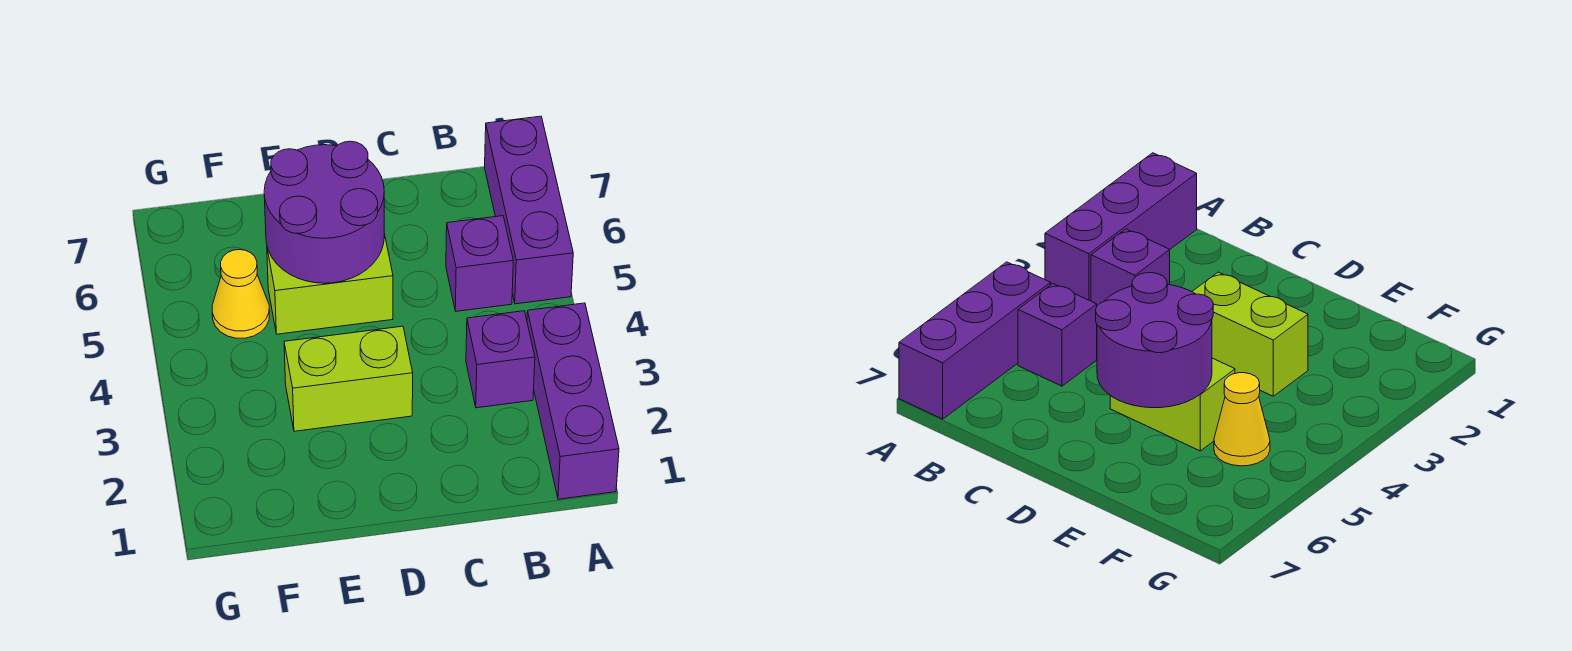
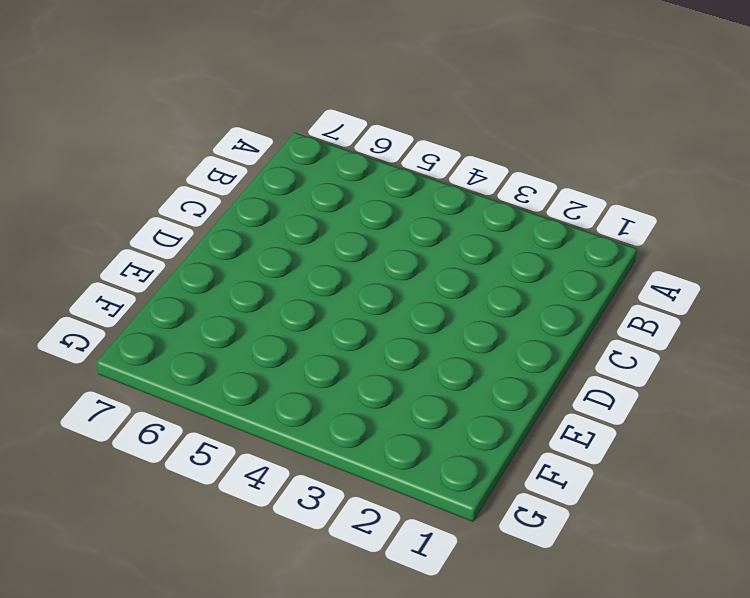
none -> purple brick A1:A3 level 1
none -> purple brick A5:A7 level 1

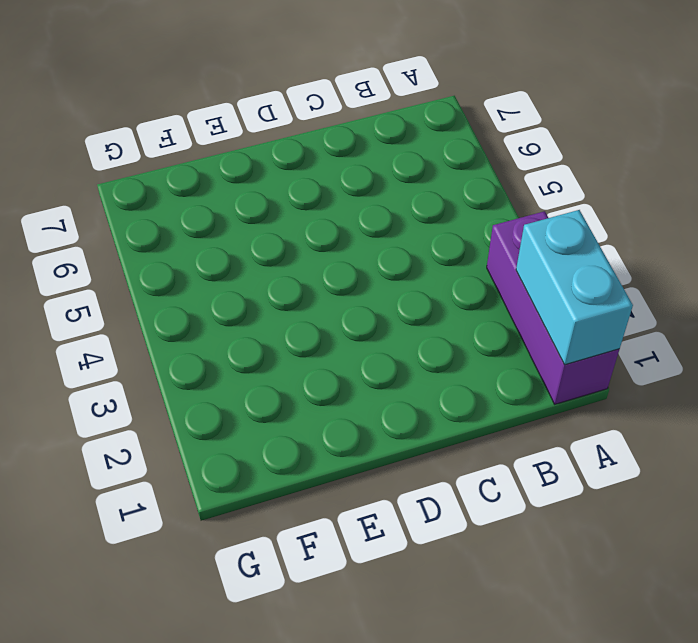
cyan brick A1:A2 level 2 -> none
none -> purple brick A5:A7 level 1
none -> purple brick B3 level 1

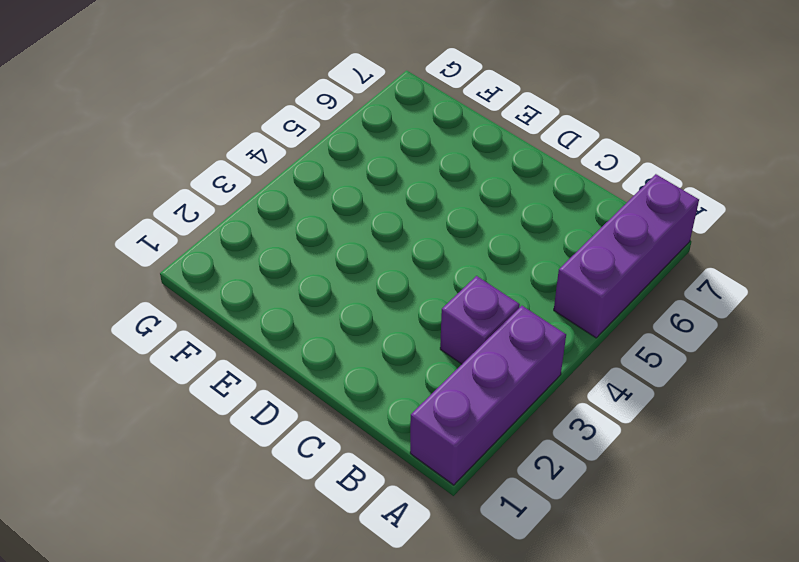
none -> purple brick B5 level 1
none -> lime brick D3:E3 level 1

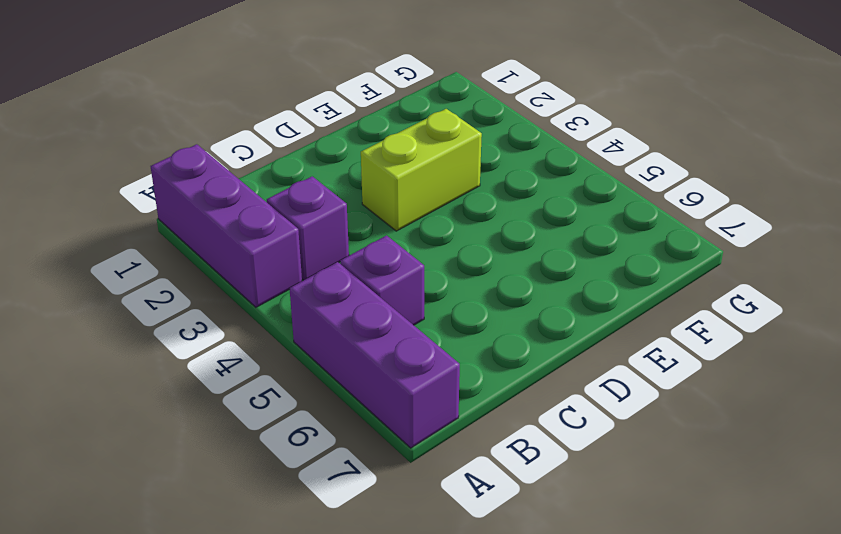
none -> lime brick D5:E5 level 1
none -> yellow cone F5 level 1

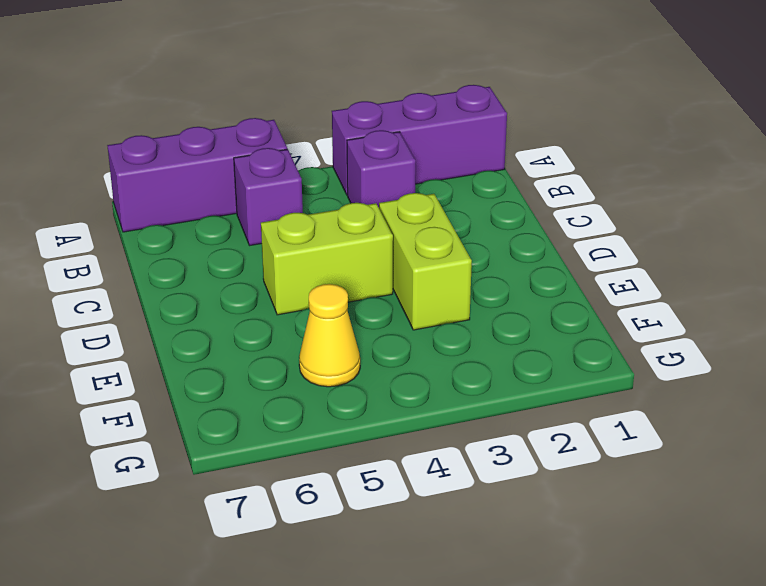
lime brick D4:D5 level 1 -> lime brick D5:E5 level 1
none -> purple round brick D5:E6 level 2

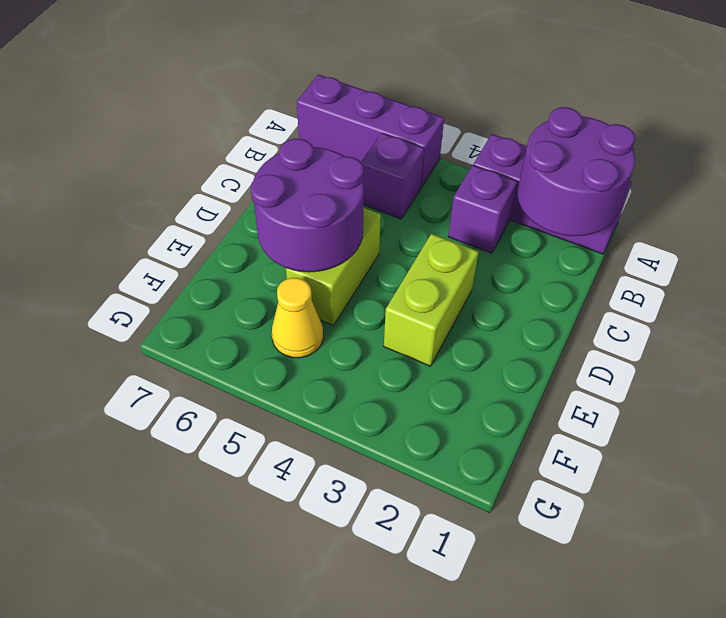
purple round brick A1:B2 level 2 -> none

